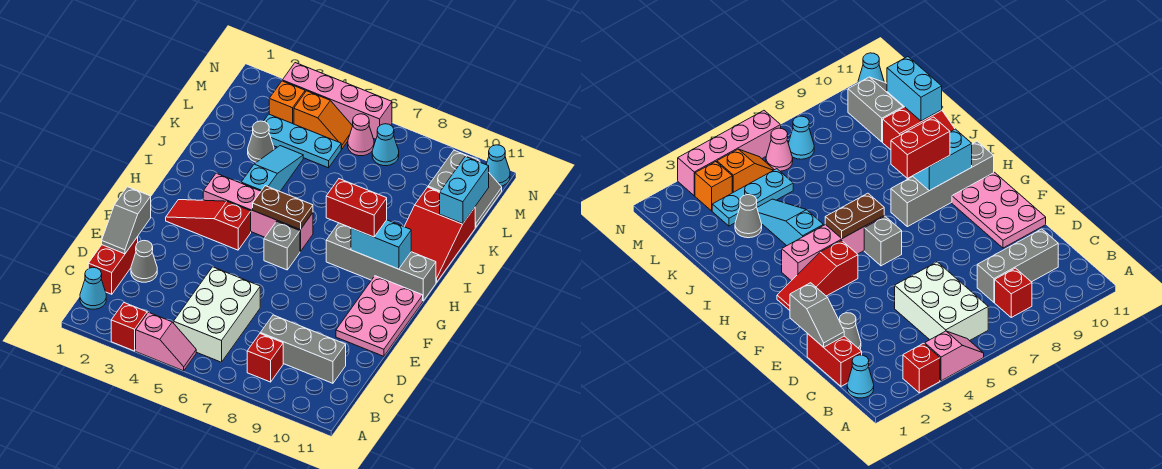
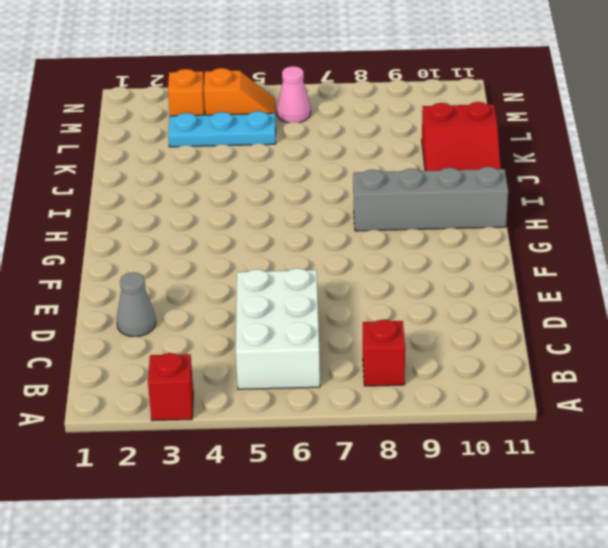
none -> pink slope A4:A5 level 1 top 4
none -> cyan cone B1 level 1
none -> red brick C1:D1 level 1

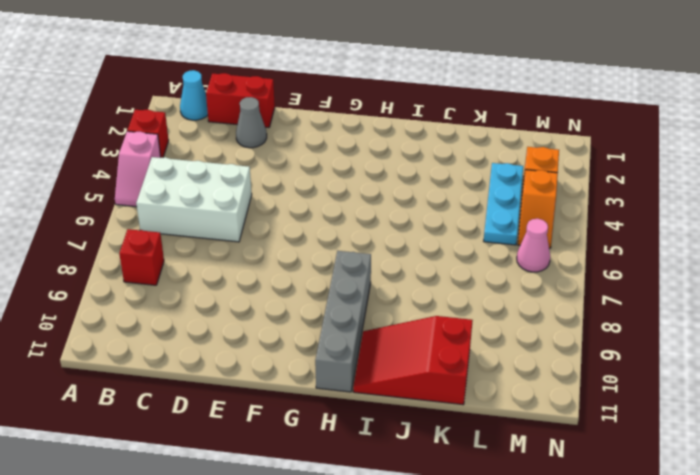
none -> grey brick C8:C10 level 1
none -> pink plate E10:G11 level 1
none -> red slope G2:G4 level 1 top 4

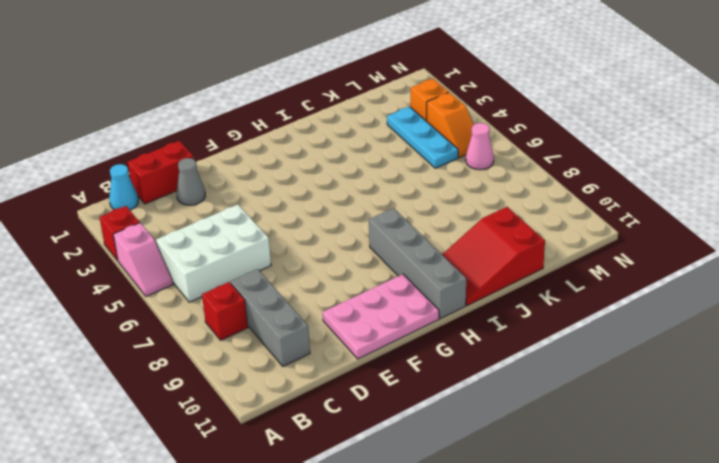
none -> red slope G2:G4 level 1 top 4
none -> grey brick G6 level 1
none -> pink brick H3:H6 level 1

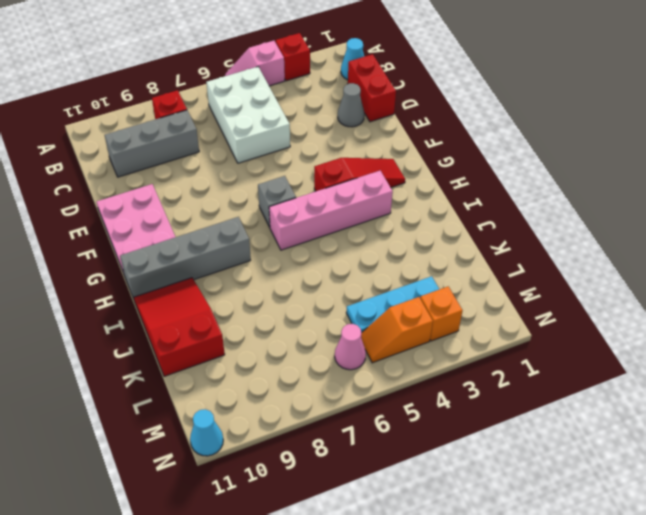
none -> cyan slope I4:K4 level 1 top I
none -> grey cone K3 level 1
none -> grey slope L10:M11 level 1 top 10

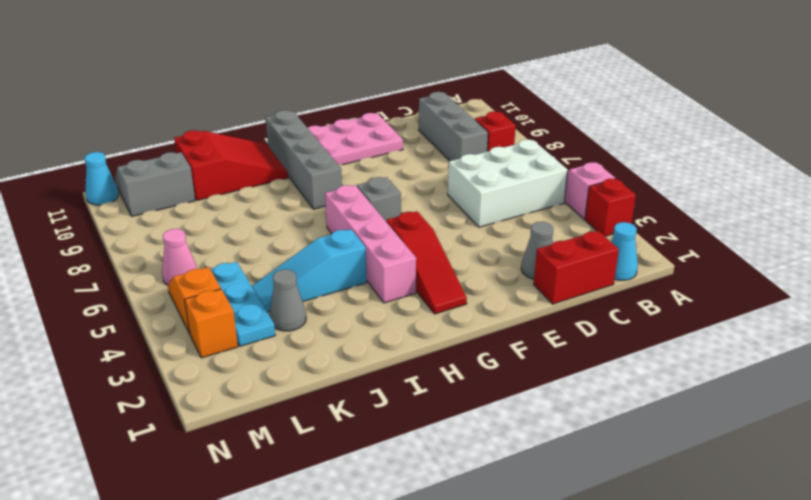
none -> cyan cone M7 level 1
none -> pink brick N3:N6 level 1
none -> grey slope D1:E1 level 2 top E

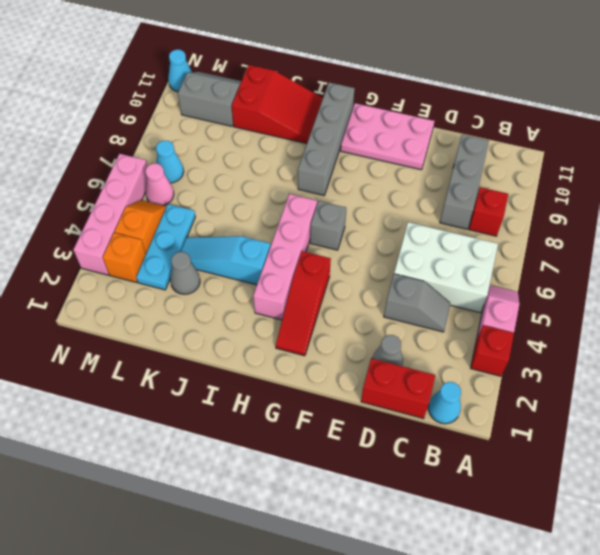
grey slope C4:D4 level 1 top D -> grey slope D1:E1 level 2 top E
none -> brown plate H5:H6 level 2
none -> cyan brick H9:H10 level 2
none -> cyan brick K11:L11 level 2

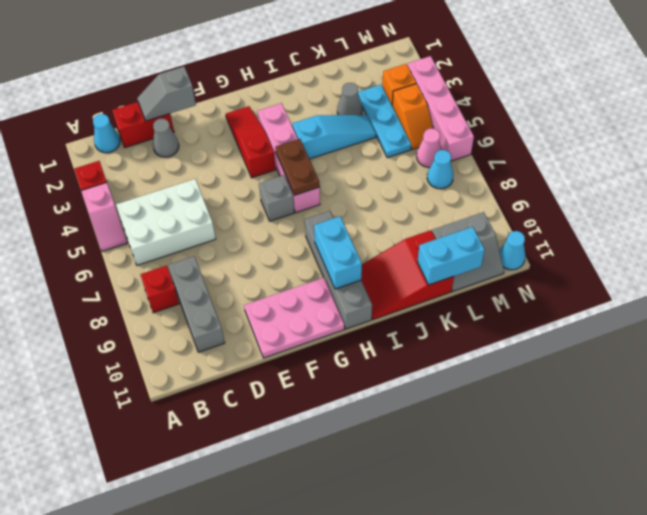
none -> red brick H8:H9 level 3

